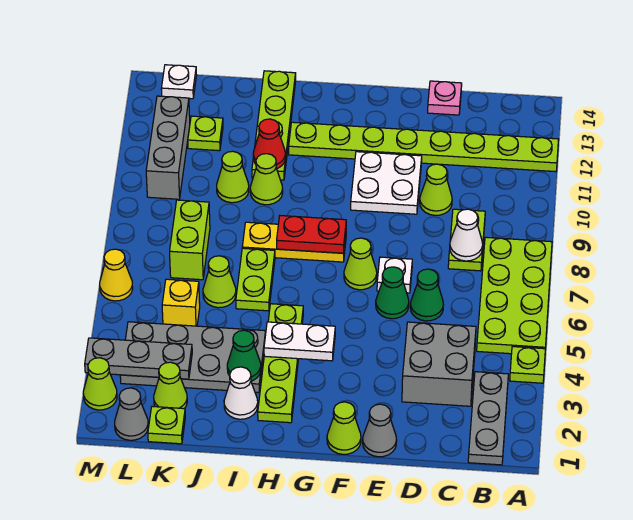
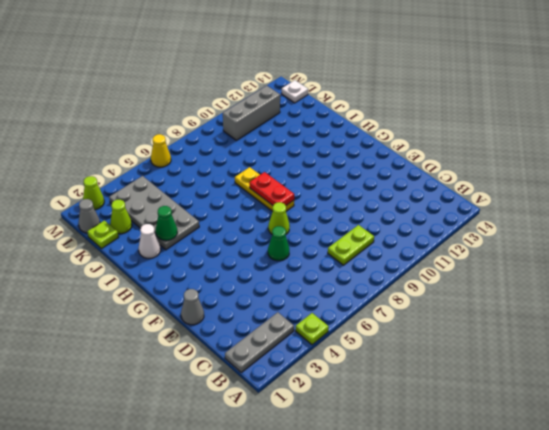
none -> lime plate A5:B8 level 1
none -> lime plate A12:H12 level 1
none -> grey brick C3:D4 level 1
none -> green cone D6 level 1

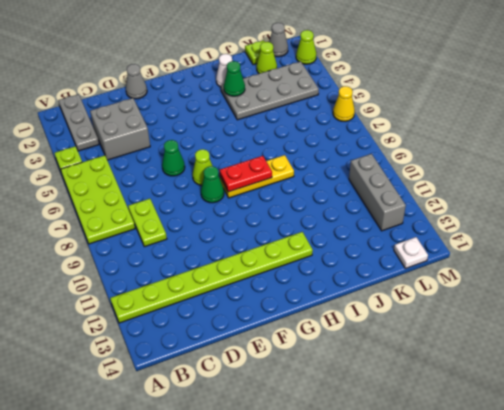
green cone F8 level 1 -> green cone D6 level 1
none -> lime cone D10 level 1
none -> pink plate D14 level 1
none -> white plate E7 level 1
none -> white plate E10:F11 level 1

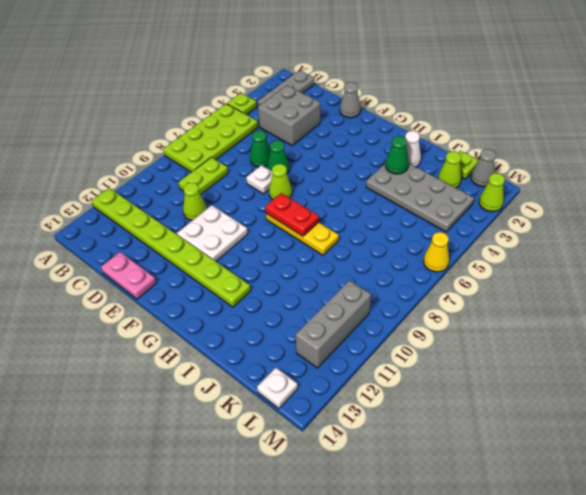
pink plate D14:E14 level 1 -> pink plate D14 level 1
none -> lime cone F1 level 1
none -> lime plate H2:H5 level 1
none -> lime plate I6:I7 level 1
none -> lime cone I10 level 1

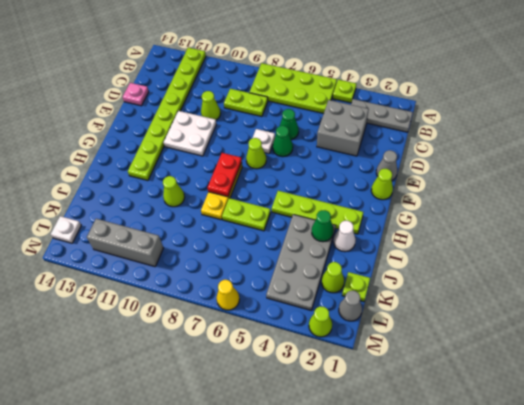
none -> lime plate I11:I14 level 1
none -> lime cone J6 level 1
none -> lime cone J10 level 1
none -> yellow brick K5 level 1

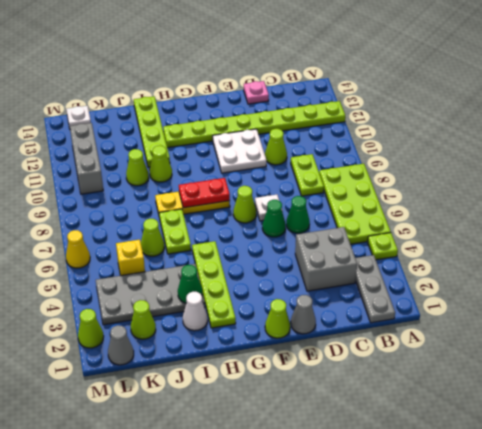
none -> lime plate K1 level 1
none -> lime brick K7:K8 level 1
none -> lime plate K12 level 1
none -> white cone C8 level 2

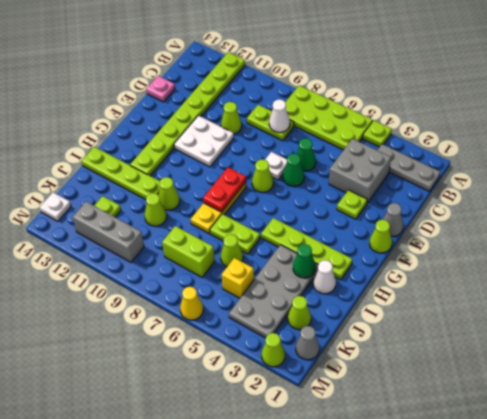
lime plate E3 level 1 -> lime plate K1 level 1
none -> white plate G4:H4 level 2
none -> red cone I11 level 2
none -> grey plate K3:M3 level 2

